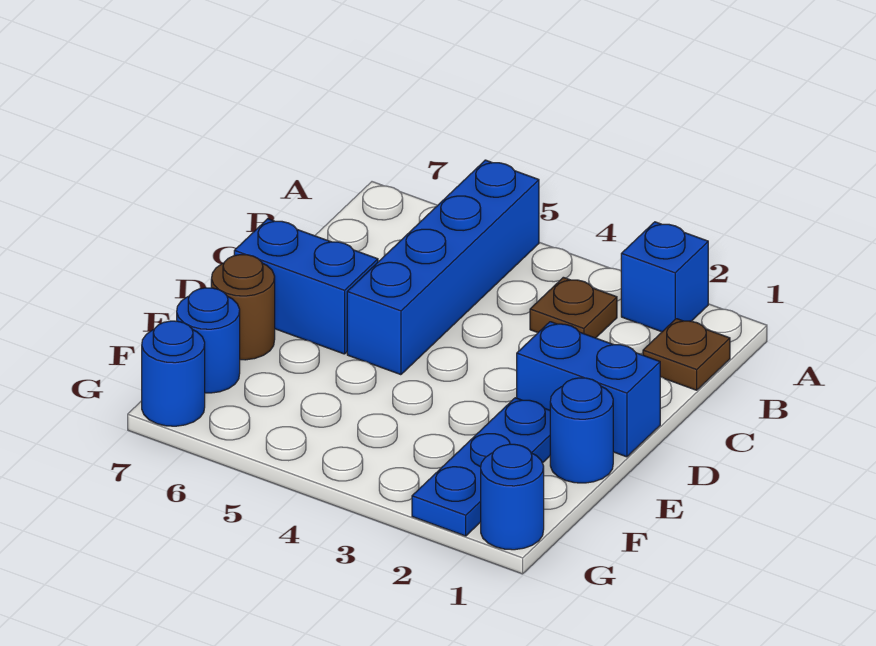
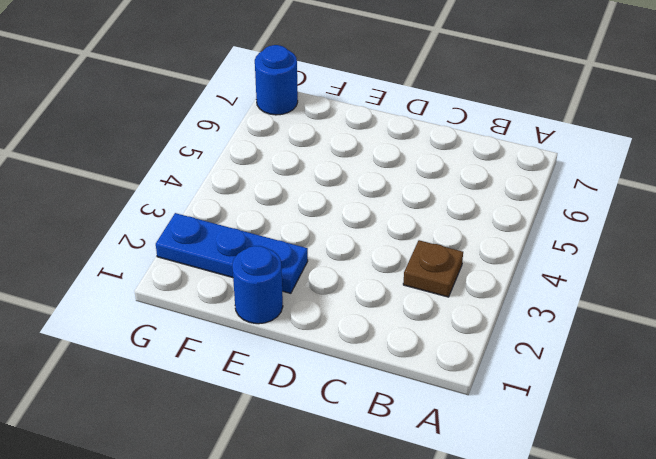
none -> blue brick A2 level 1
none -> blue brick A5:D5 level 1
none -> brown plate B1 level 1

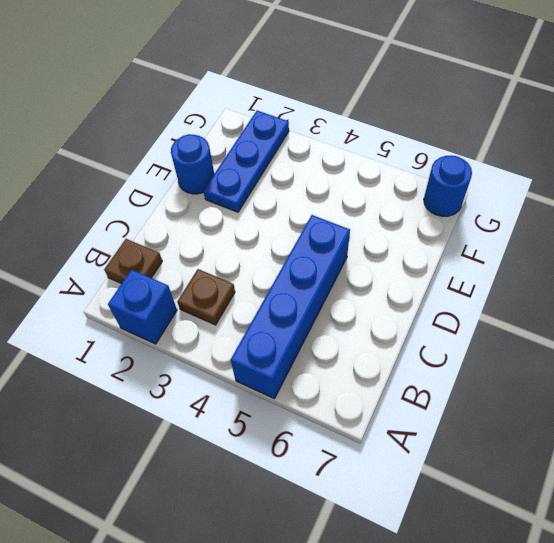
none -> blue brick D1:D2 level 1
none -> blue brick D6:D7 level 1
none -> brown round brick E7 level 1

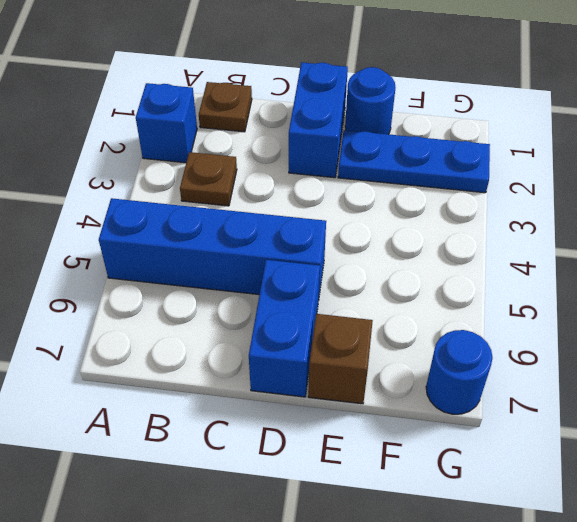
brown brick E7 level 1 -> brown round brick E7 level 1
none -> blue round brick F7 level 1
none -> blue round brick G1 level 1

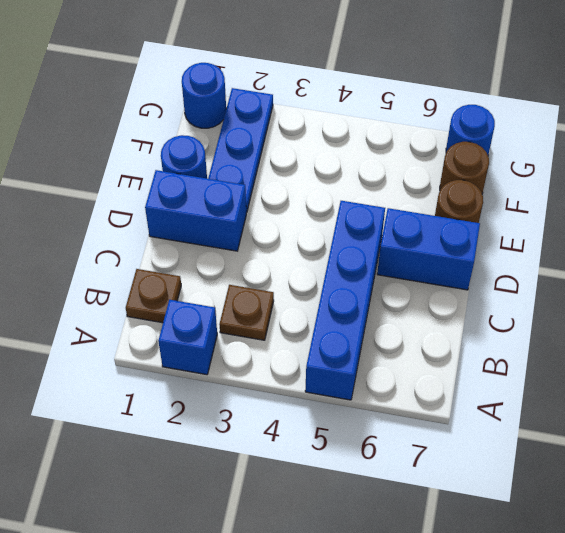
brown round brick F7 level 1 -> blue round brick F7 level 1

